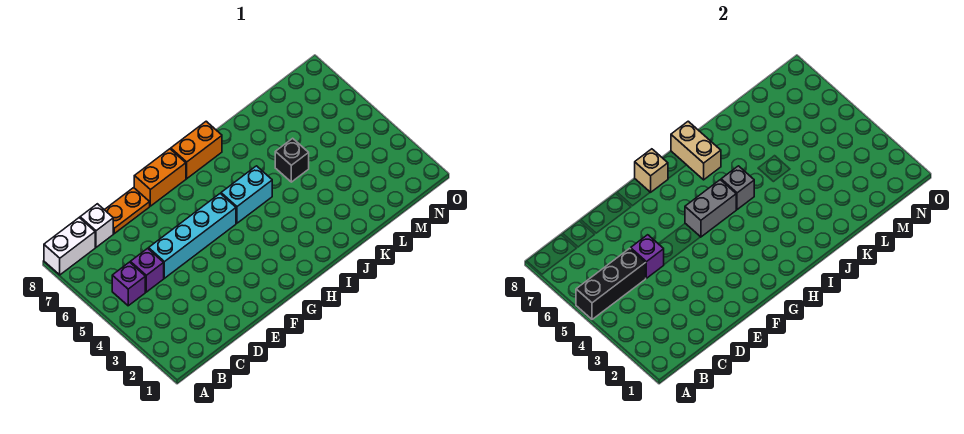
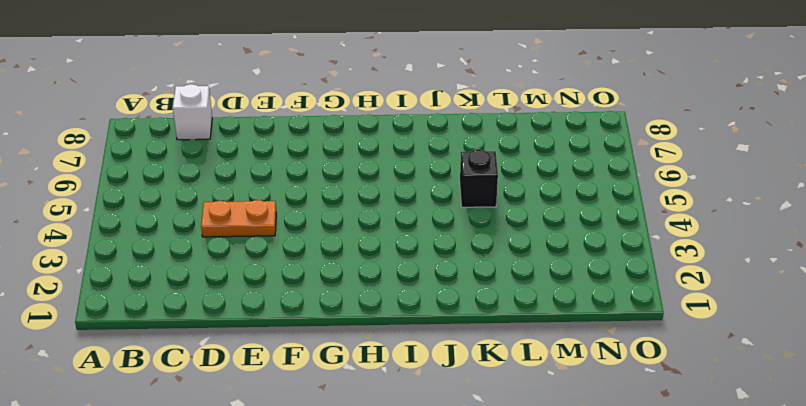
orange plate D4:E4 level 1 -> orange plate D8:E8 level 1
none -> white brick A8:B8 level 1
none -> purple brick B5 level 1
none -> purple brick C5 level 1

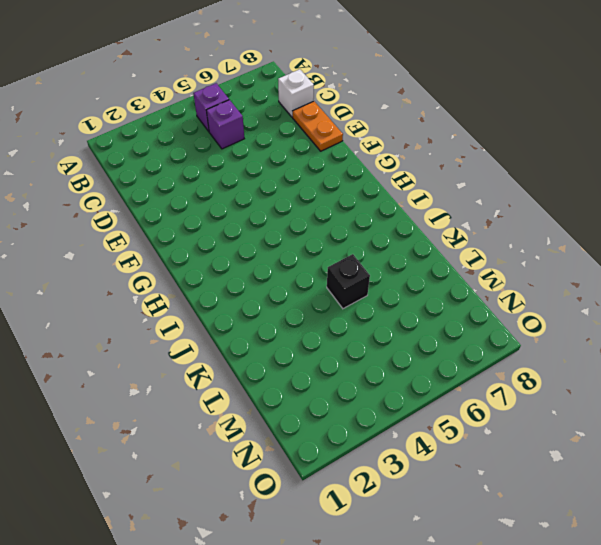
none -> white brick A8:B8 level 1
none -> cyan brick D5:G5 level 1
none -> orange brick F8:G8 level 1

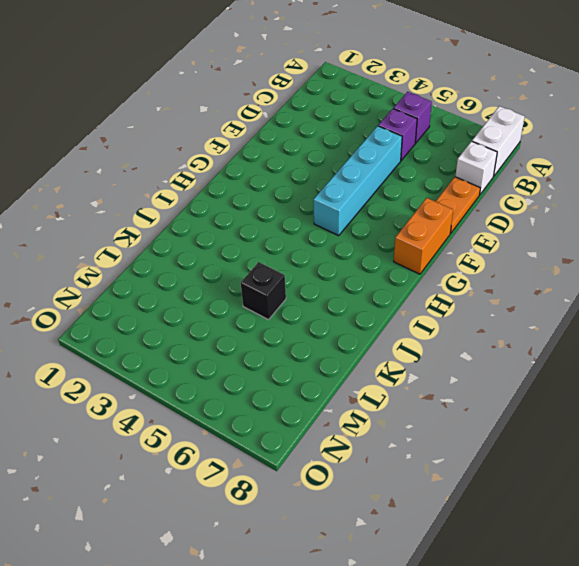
none -> cyan brick H5:I5 level 1
none -> orange brick H8:I8 level 1
none -> black brick A5:C5 level 2

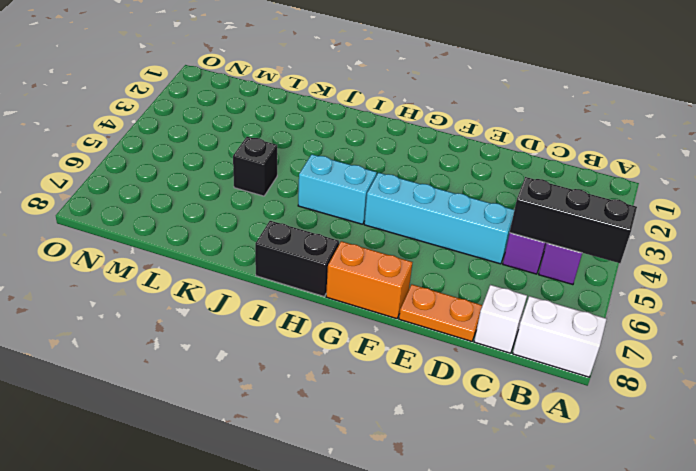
black brick H8:I8 level 1 -> orange brick H8:I8 level 1
none -> purple brick D5 level 2
none -> grey brick G5:H5 level 2
none -> tan brick G8 level 2

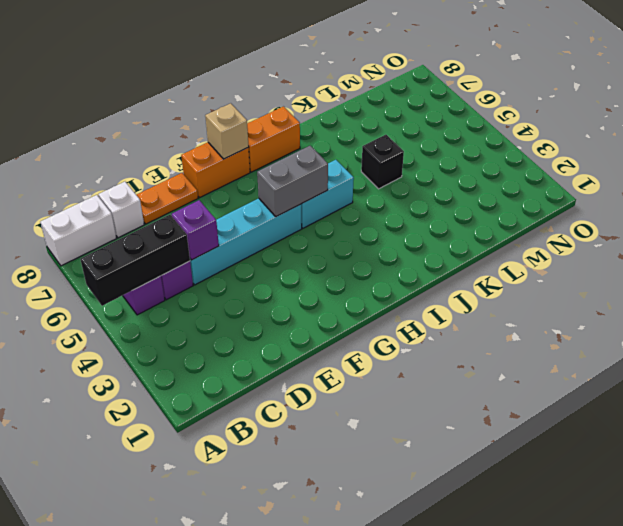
none -> grey brick I5 level 2
none -> tan brick I7:I8 level 2

